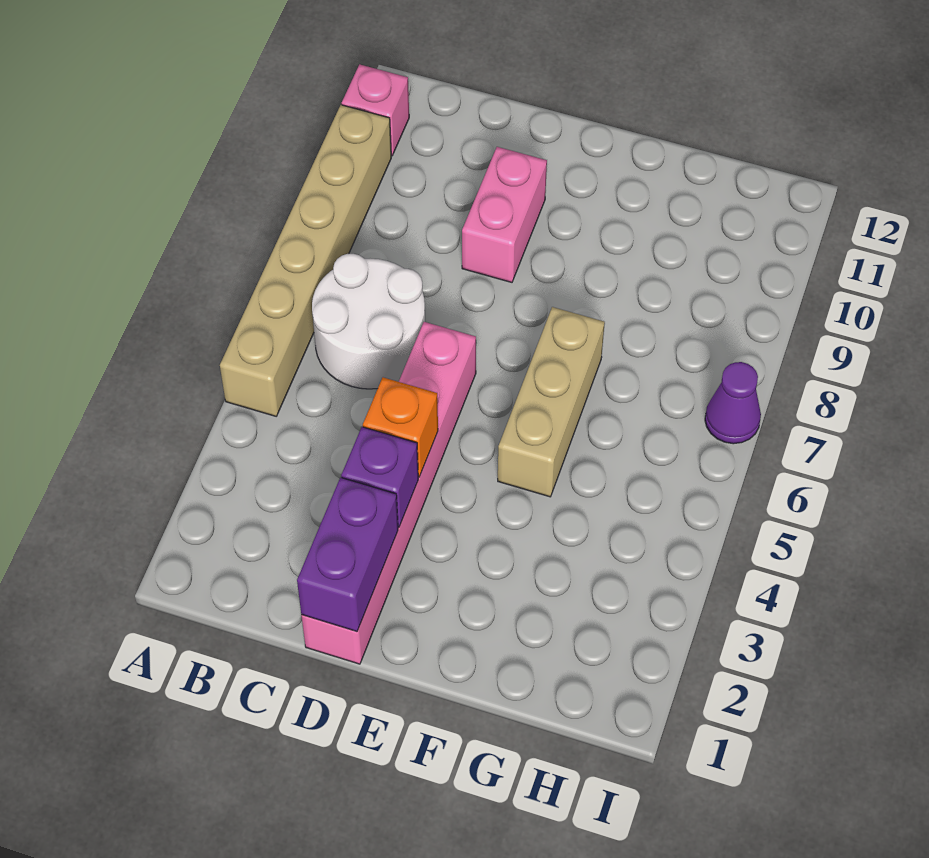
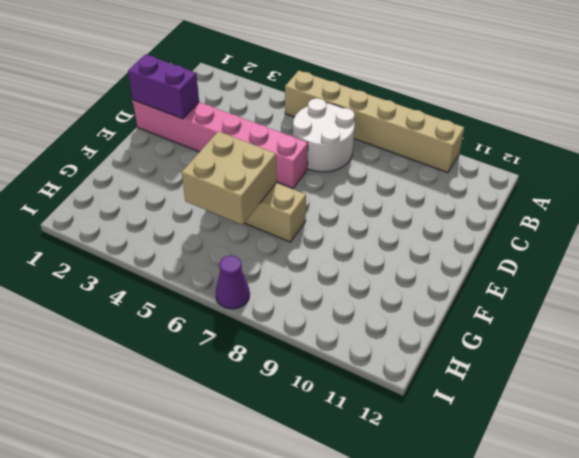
tan brick F5:G6 level 2 -> none
none -> pink brick A11 level 1
none -> pink brick D9:D10 level 1

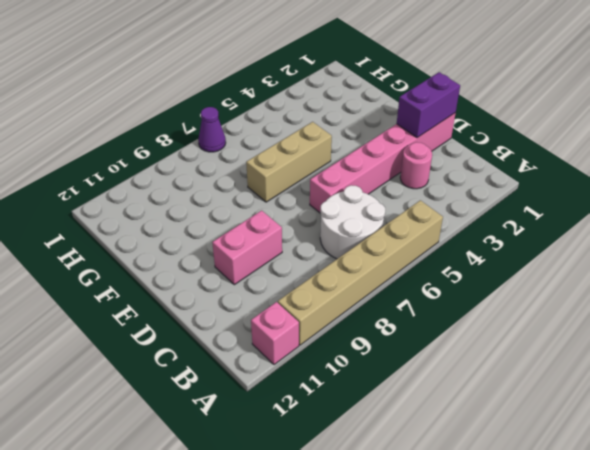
pink round brick C3 level 1 -> none
none -> purple brick D3 level 2
none -> orange brick D4 level 2

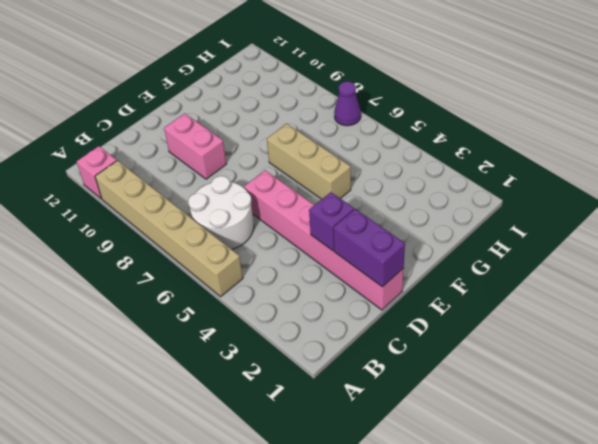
none -> orange brick D4 level 2

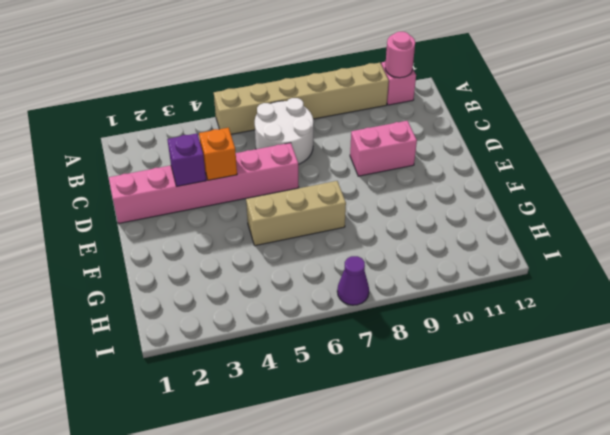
pink round brick A11 level 2 -> none
none -> purple brick D1:D2 level 2

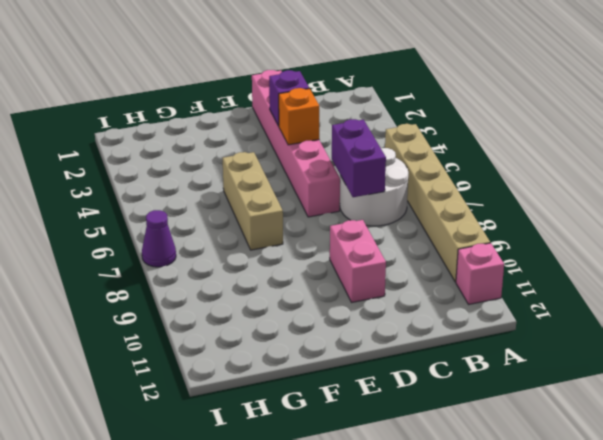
purple brick C6:C7 level 2 -> purple brick D1:D2 level 2

